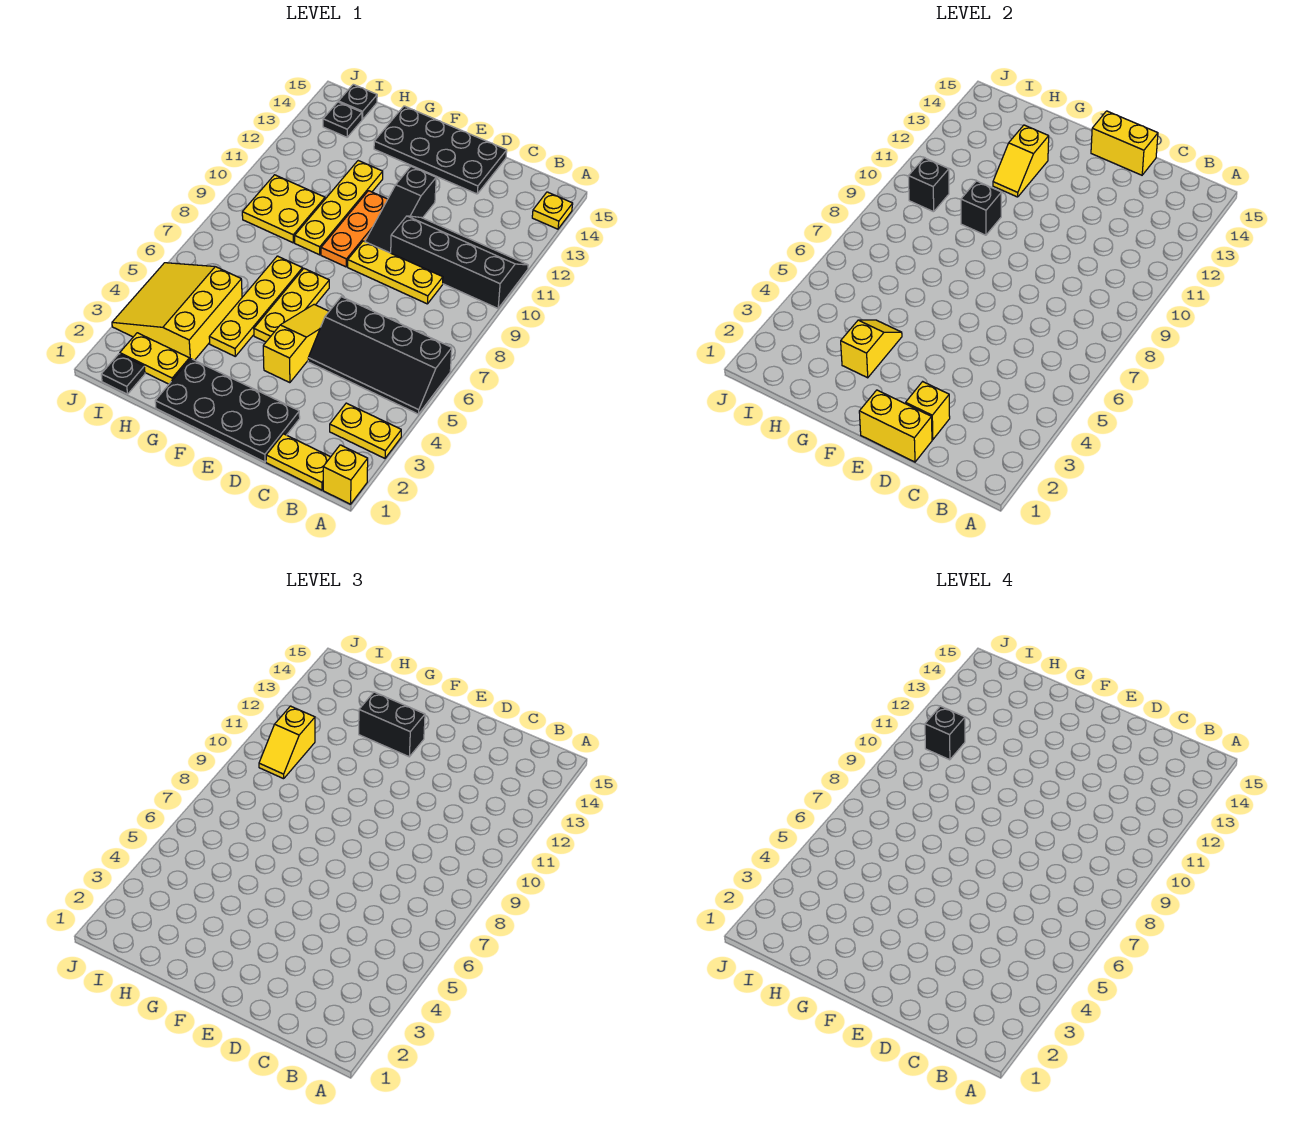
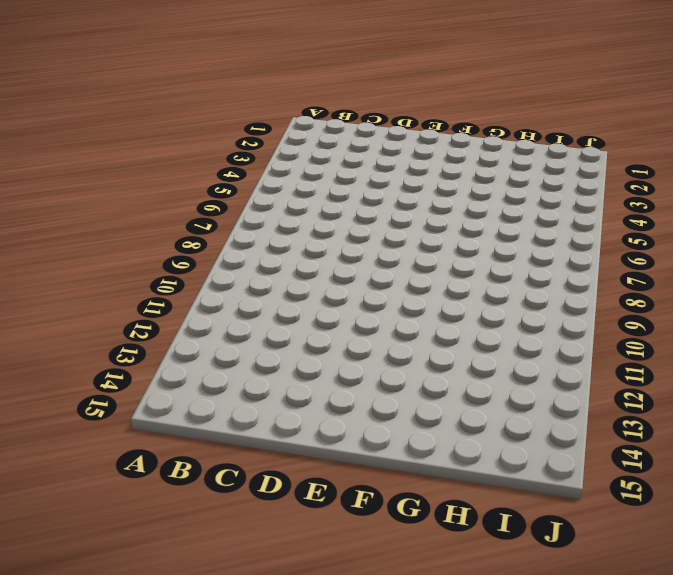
none -> yellow brick A1 level 1
none -> yellow plate A3:B3 level 1
none -> black slope A5:D6 level 1 top 6
none -> black slope A10:D11 level 1 top 10

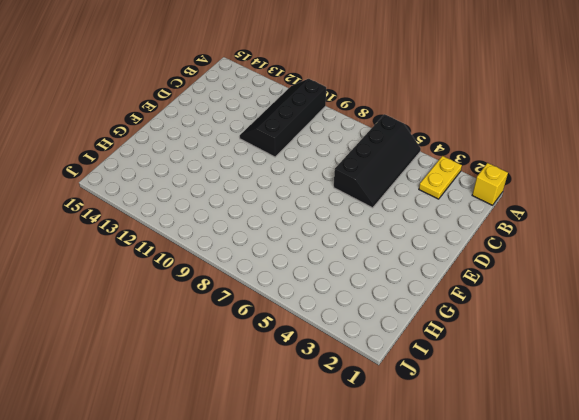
none -> yellow plate A14 level 1
none -> yellow plate B1:C1 level 1
none -> yellow plate C9:E9 level 1
none -> black plate D1:G2 level 1

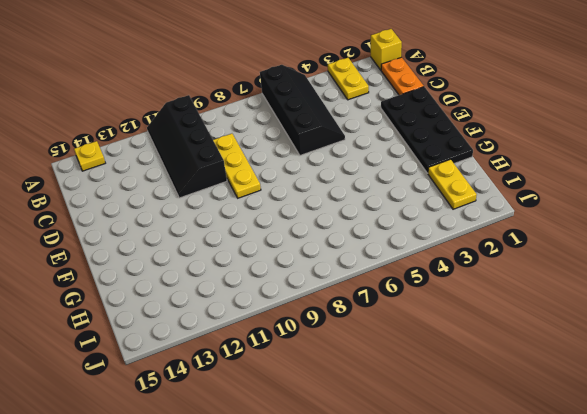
orange plate B1:C1 level 1 -> yellow plate B1:C1 level 1
none -> black plate D14:G15 level 1
none -> yellow slope E4:E6 level 1 top 4
none -> black slope E10:E12 level 1 top 12
none -> yellow plate F5:F7 level 1

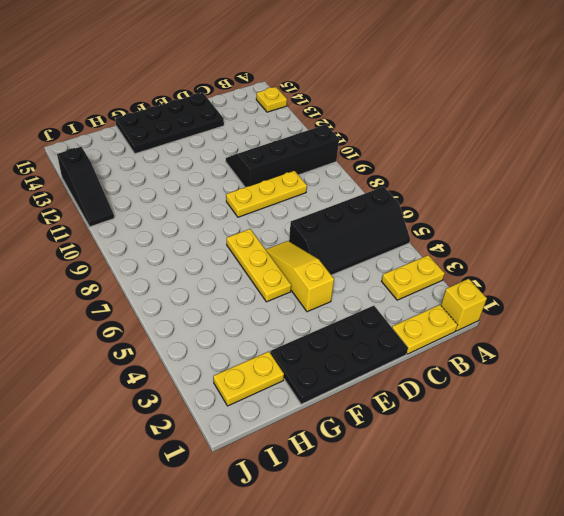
black slope J11:J13 level 1 top 13 -> black slope E10:E12 level 1 top 12
none -> orange plate F9:F11 level 1
none -> yellow plate G4:G7 level 1
none -> yellow plate G9:G12 level 1
none -> yellow slope H3:J5 level 1 top H

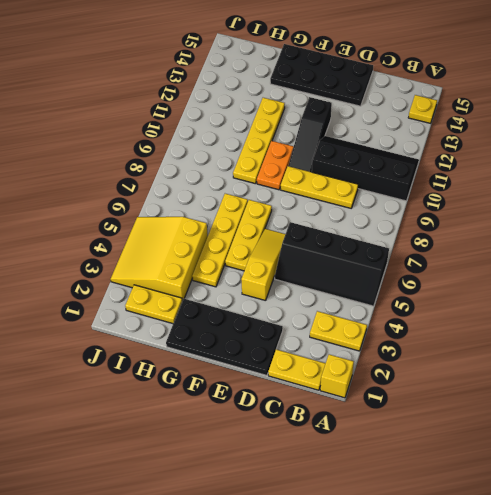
orange plate F9:F10 level 1 -> orange plate F9:F11 level 1
none -> yellow plate H9:I10 level 1
none -> black plate I1 level 1
none -> black plate I14 level 1
none -> black plate I15 level 1

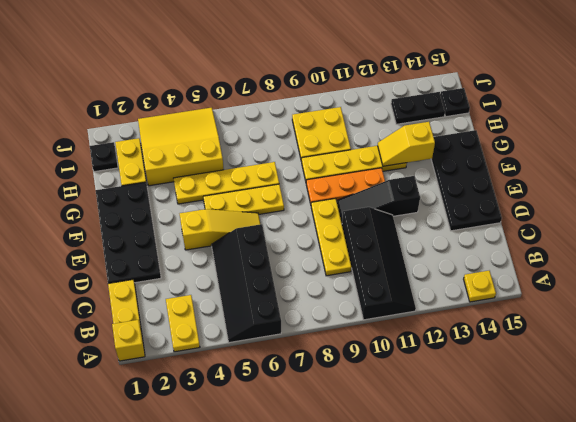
black plate I13:I14 level 1 -> black plate I14 level 1
none -> yellow brick D1:E1 level 2
none -> yellow brick D2 level 2
none -> yellow brick D15:E15 level 2
none -> yellow slope G3:G4 level 2 top 3

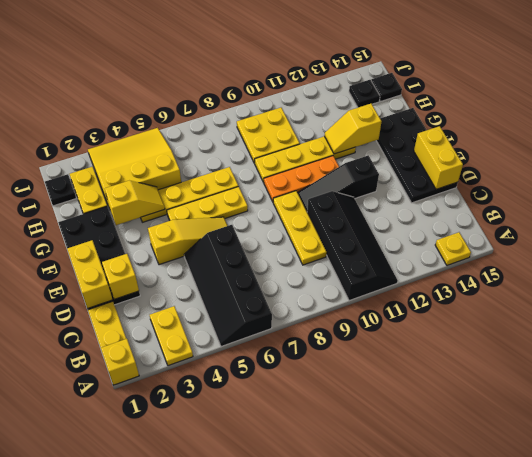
none -> black brick G10 level 2
none -> black brick I10 level 2
none -> black brick F13:G13 level 3
none -> yellow slope I10:I11 level 3 top 11

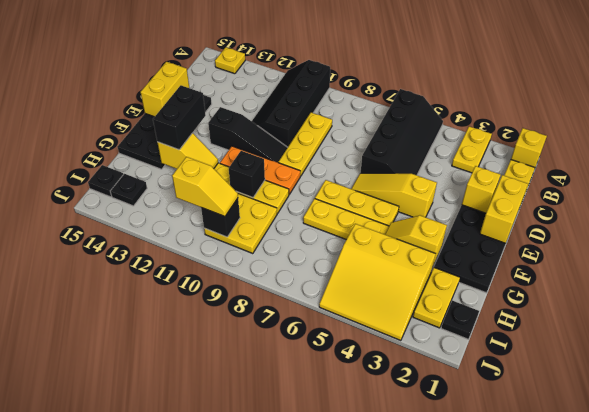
none -> black brick I11 level 4

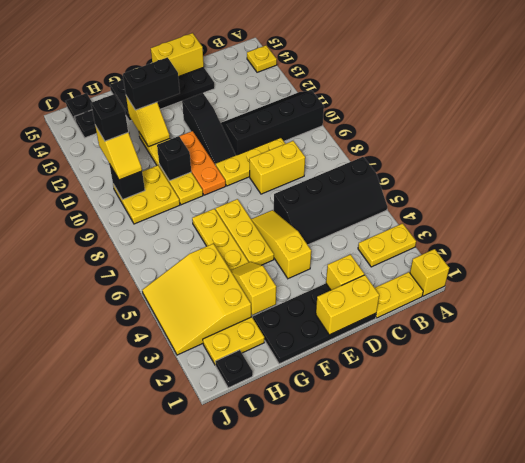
yellow brick C8:D8 level 1 -> none

